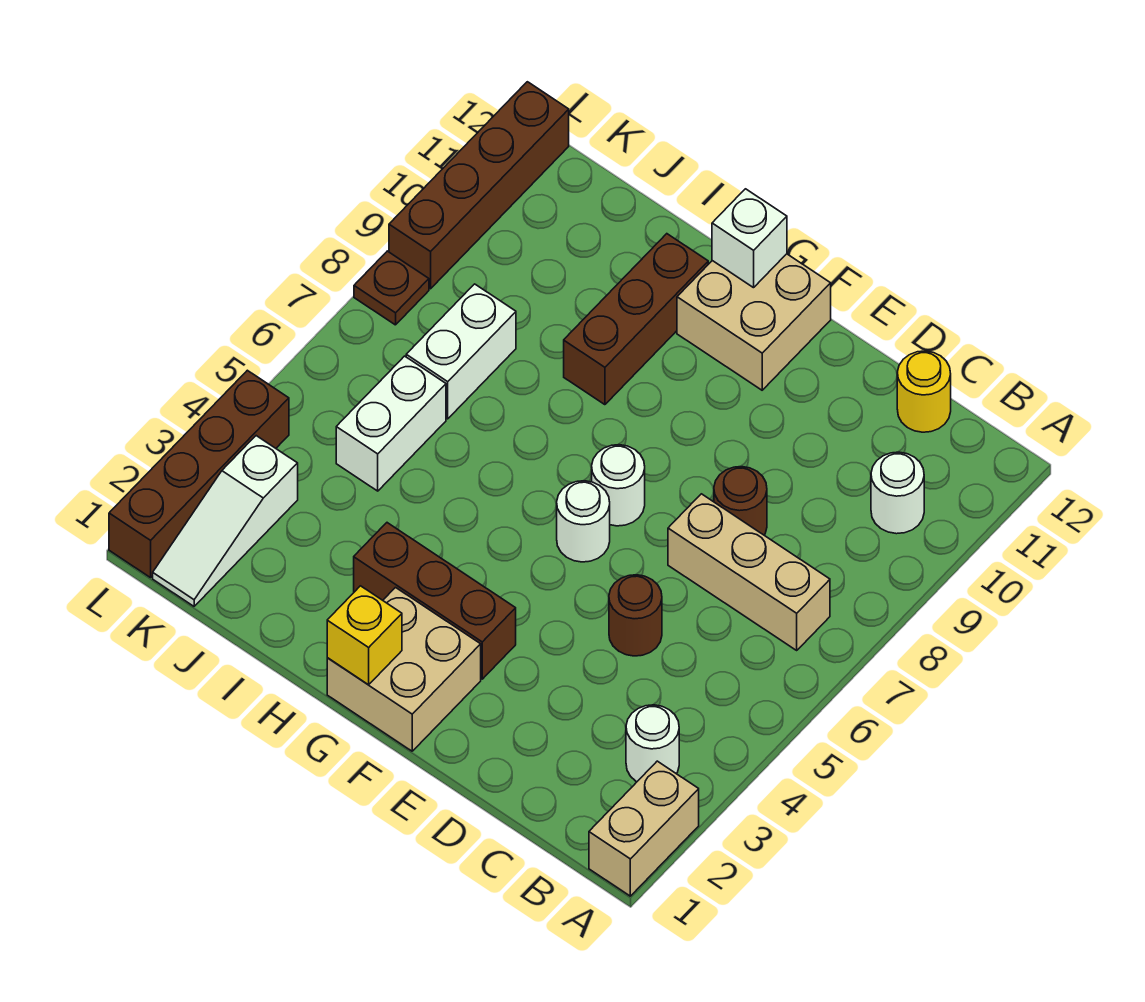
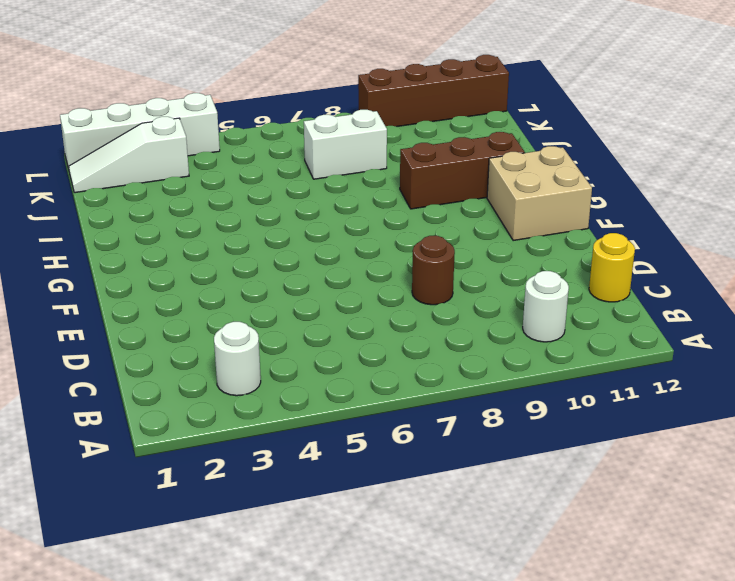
white brick L1:L4 level 1 -> brown brick L1:L4 level 1
none -> tan brick A1:A2 level 1
none -> tan brick B7:D7 level 1
none -> brown round brick D5 level 1

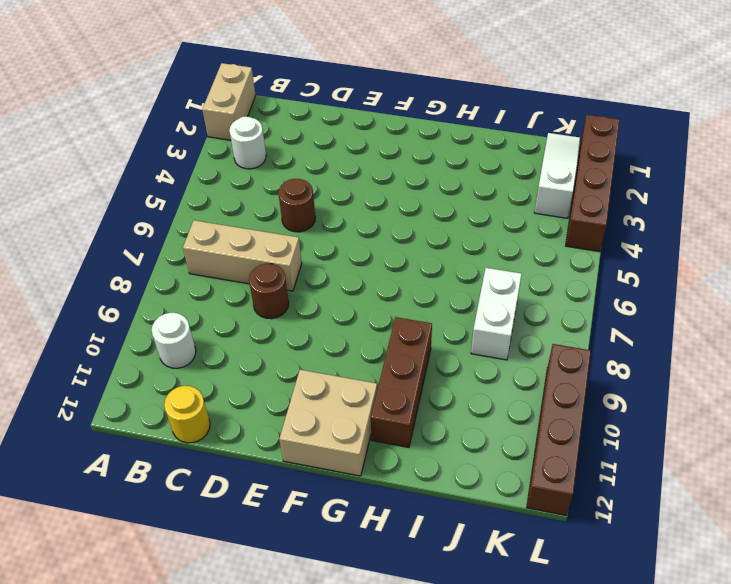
none -> tan brick F1:G2 level 1
none -> brown brick F3:H3 level 1
none -> white round brick F6 level 1

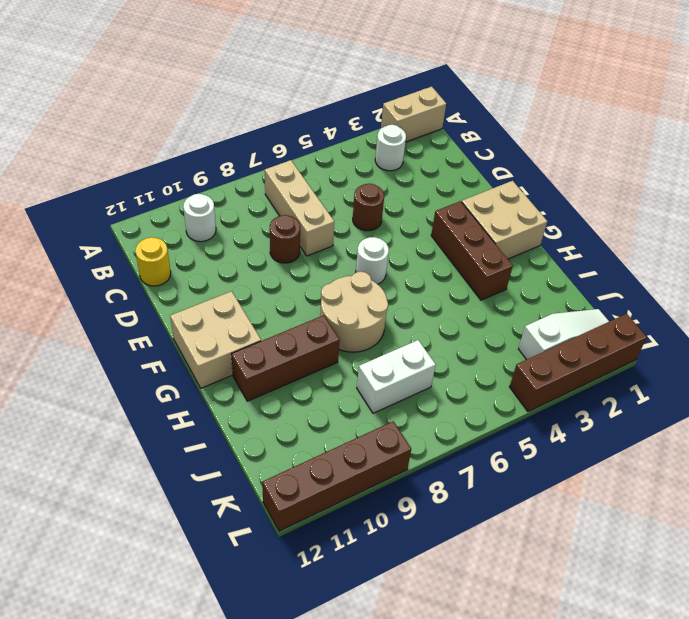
tan round brick G7:H8 level 1 -> none
none -> white round brick F7 level 1
none -> white brick J5:J6 level 1
none -> brown plate L8 level 1

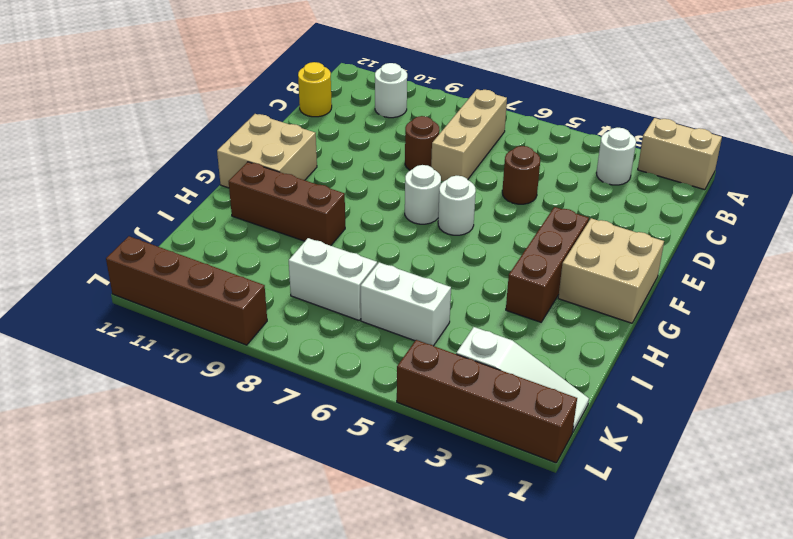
none -> brown plate L8 level 1
none -> yellow brick G1 level 2
none -> white brick G12 level 2

